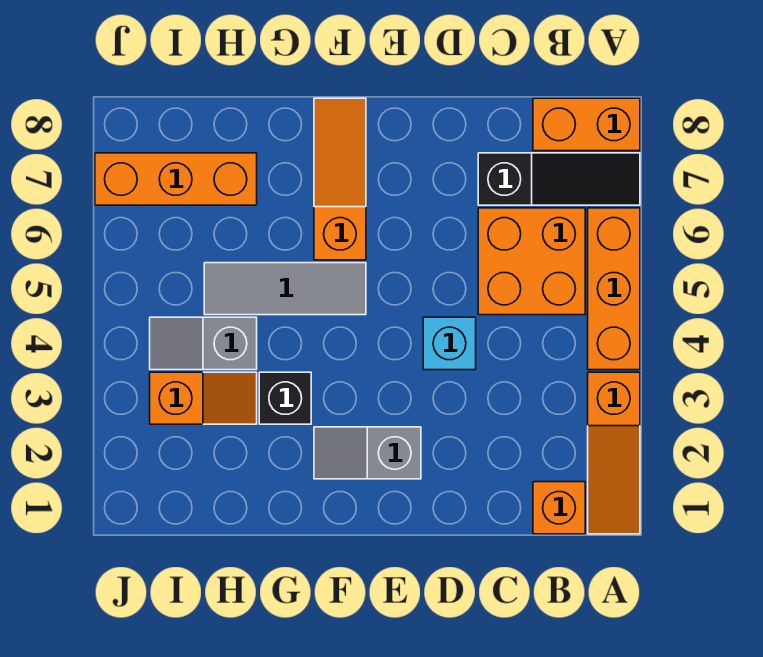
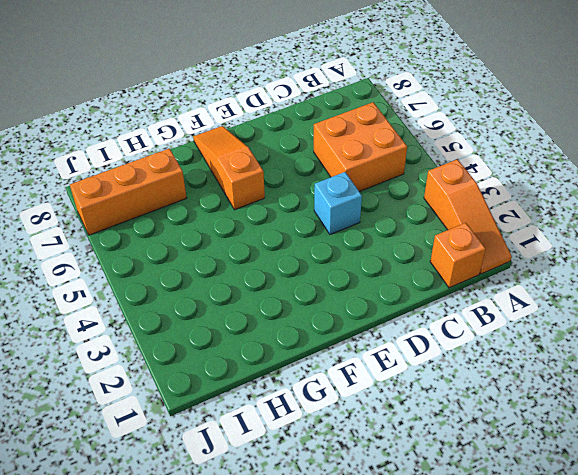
none -> orange brick A4:A6 level 1
none -> black slope A7:C7 level 1 top C
none -> orange brick A8:B8 level 1

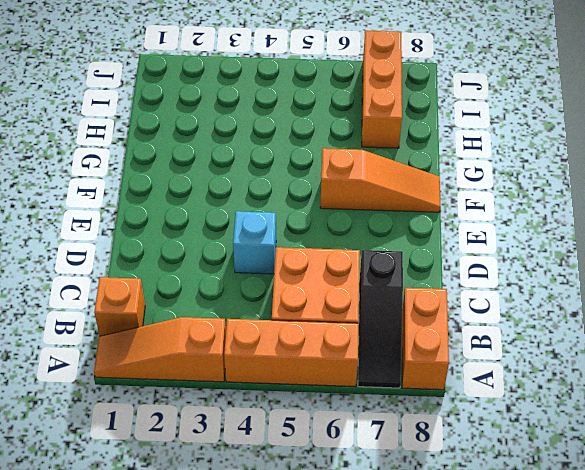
none -> grey slope E2:F2 level 1 top E
none -> grey tile F5:H5 level 1
none -> black brick G3 level 1

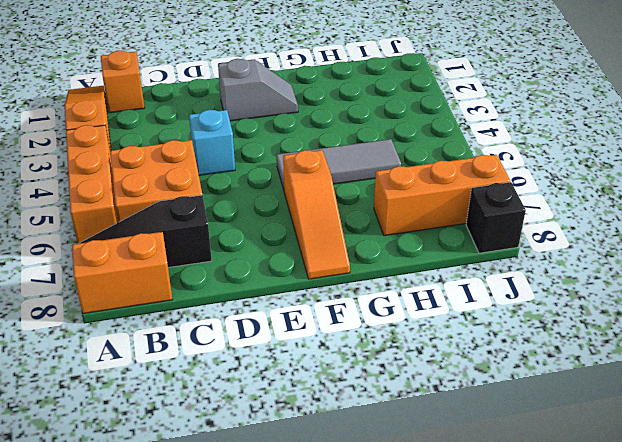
black brick J8 level 1 -> black brick G3 level 1
none -> orange slope H3:I3 level 1 top I
none -> grey slope H4:I4 level 1 top H

